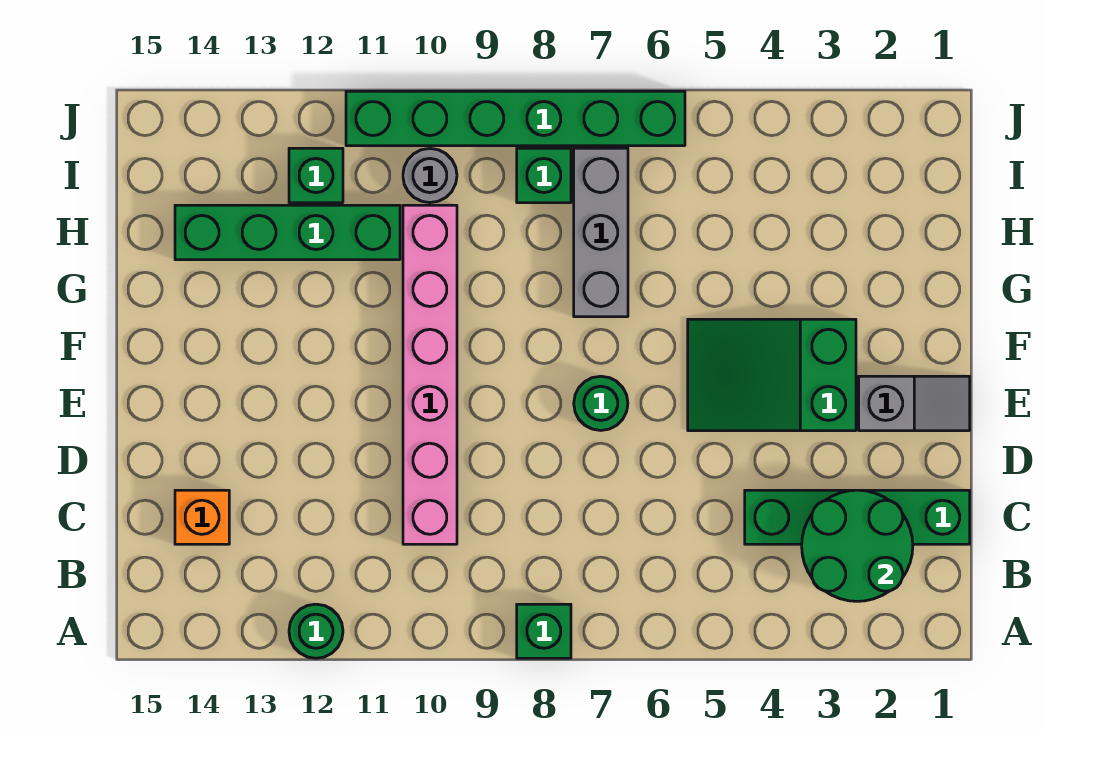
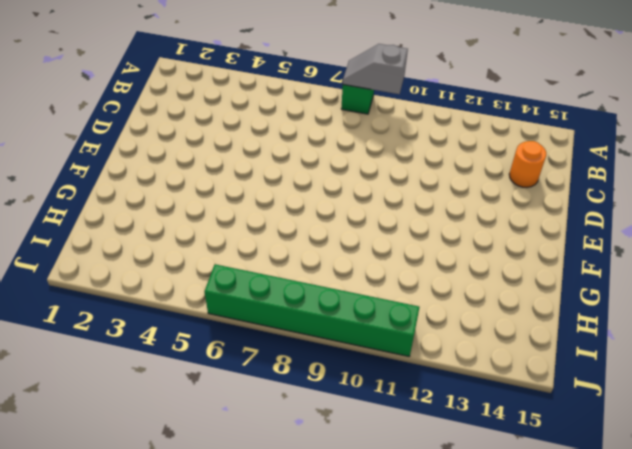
grey slope A8:A9 level 2 top 9 -> grey slope E1:E2 level 1 top 2
orange round brick C14 level 1 -> orange brick C14 level 1
none -> green round brick A12 level 1
none -> green brick C1:C4 level 1
none -> pink brick C10:H10 level 1

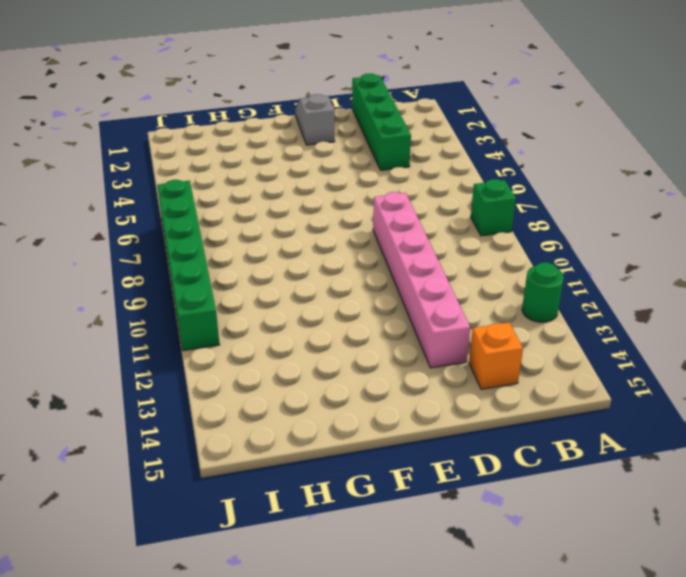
pink brick D8:D13 level 1 -> pink brick C10:H10 level 1
none -> green slope E3:F5 level 1 top 3
none -> green round brick E7 level 1
none -> grey brick G7:I7 level 1

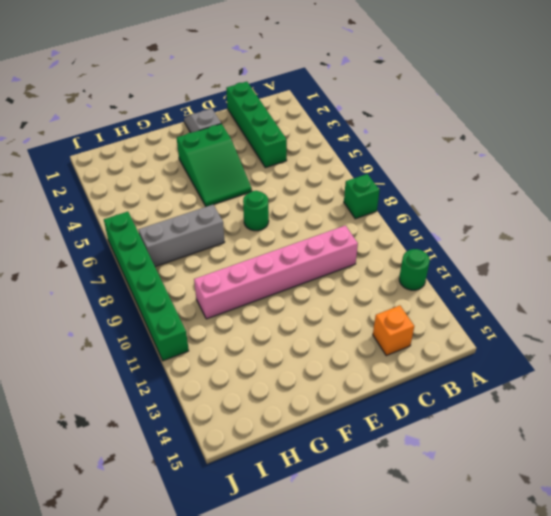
none -> green brick H11:H14 level 1
none -> green brick I8 level 1
none -> grey round brick I10 level 1

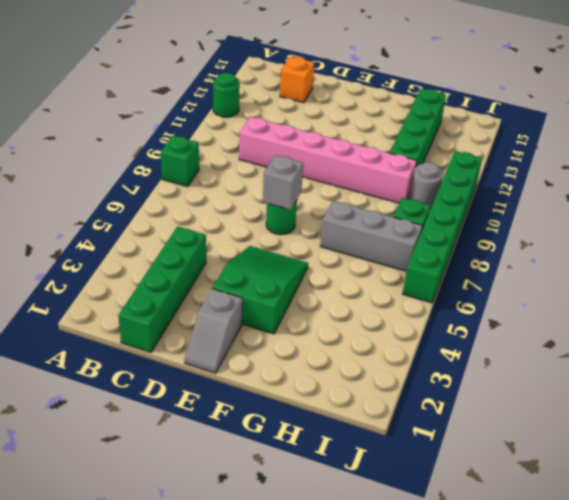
grey brick E7 level 2 -> none
none -> green brick I12 level 1
none -> green round brick B2:C3 level 2

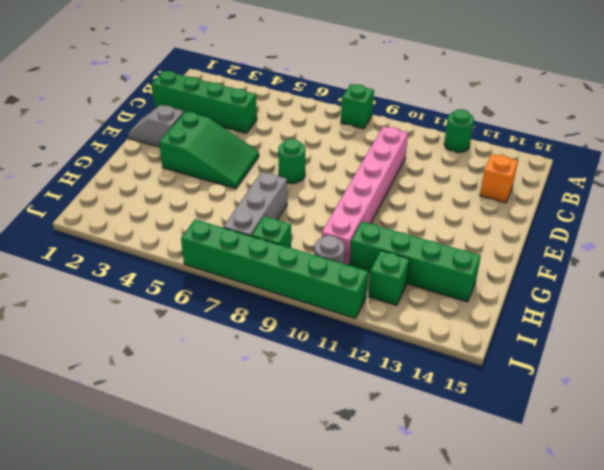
none -> green round brick B2:C3 level 2

